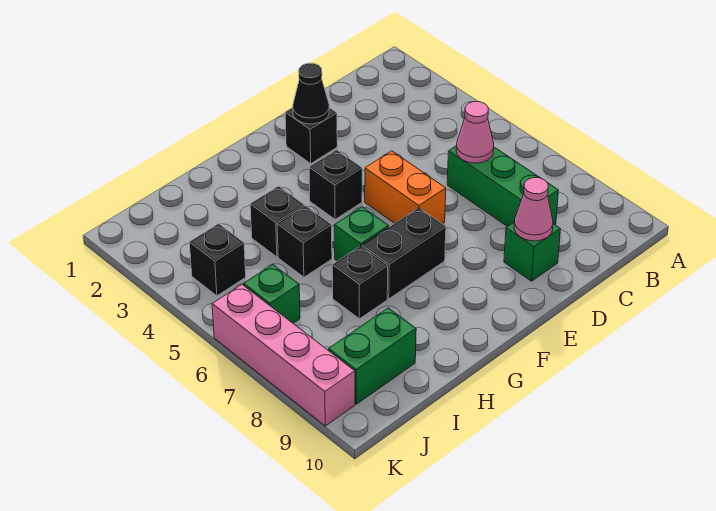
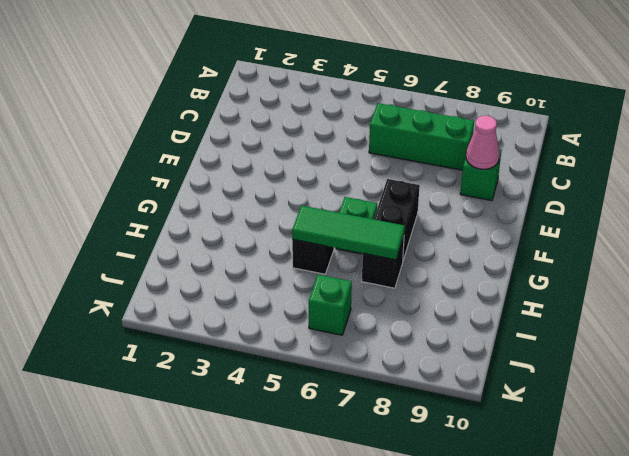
green tile H5:H7 level 2 -> none
none -> black brick E2 level 1
none -> orange brick E5:E6 level 1
none -> black brick F4 level 1

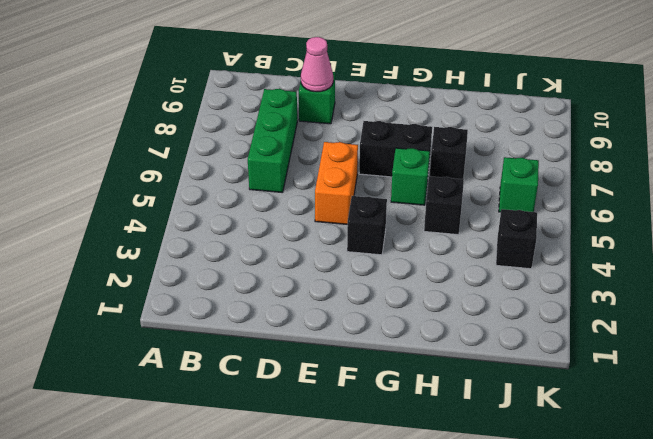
none -> black brick E2 level 1
none -> black brick H4 level 1
none -> green brick I9:J9 level 1

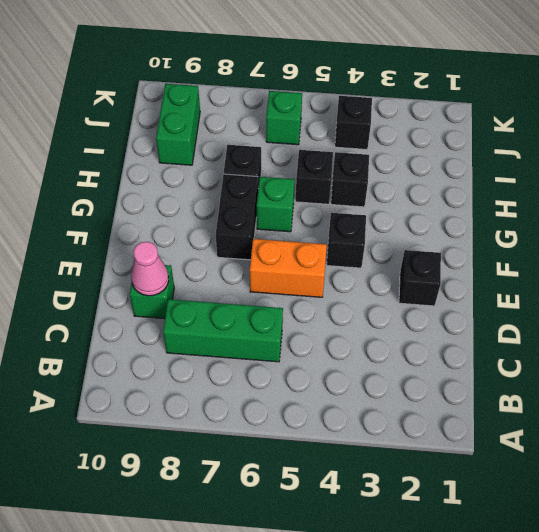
none -> pink brick K6:K9 level 1
none -> pink cone C6 level 2
none -> black cone E2 level 2

